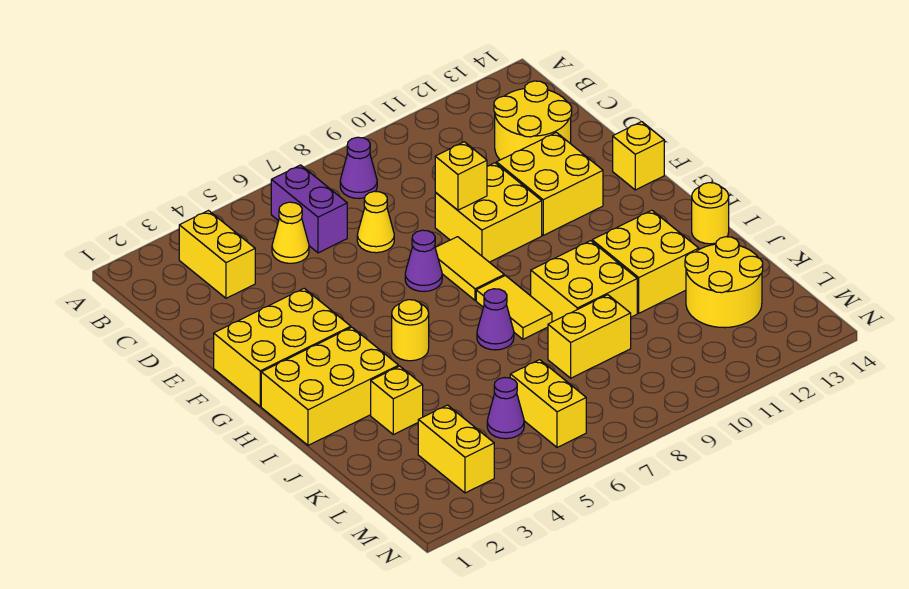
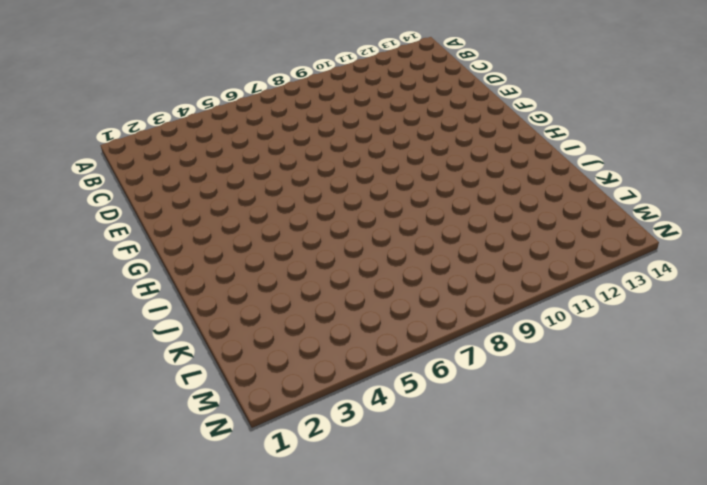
none -> yellow brick B3:C3 level 1
none -> purple brick B6:C6 level 1
none -> purple cone B8 level 1

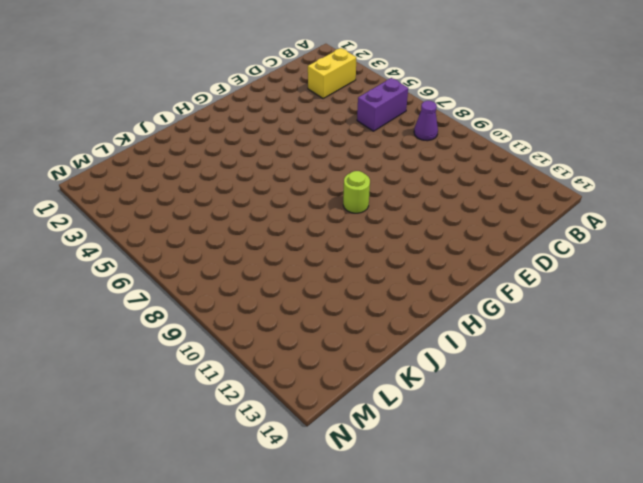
lime round brick G9 level 1 -> none
none -> yellow cone C5 level 1
none -> yellow round brick C12:D13 level 1
none -> yellow cone D7 level 1

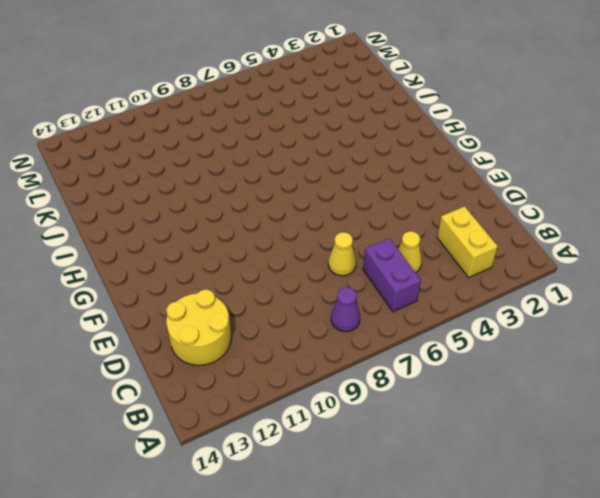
none -> yellow brick E9:F10 level 1
none -> yellow brick E11:F12 level 1
none -> yellow brick F1:G3 level 1

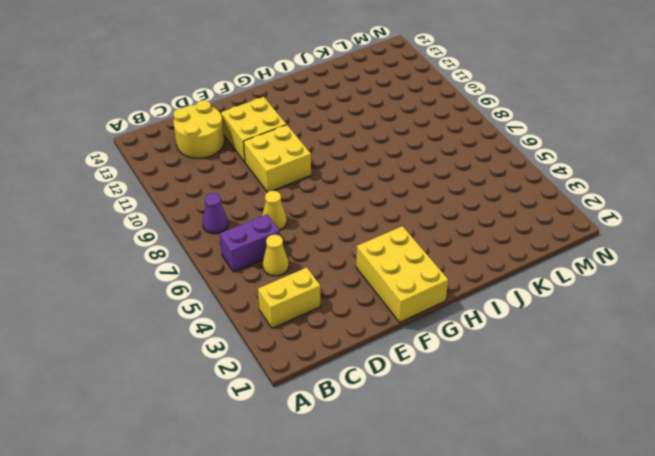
none -> purple cone F7 level 1
none -> yellow tile F8:G8 level 1
none -> yellow brick F14 level 1

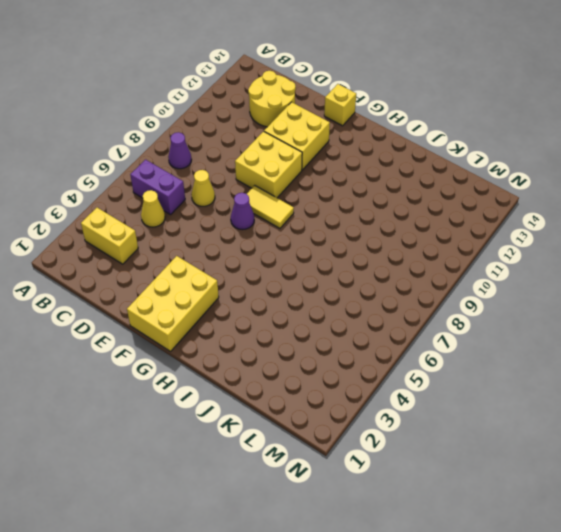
none -> yellow brick H1:I3 level 1
none -> yellow round brick H5 level 1
none -> yellow tile H8:I8 level 1

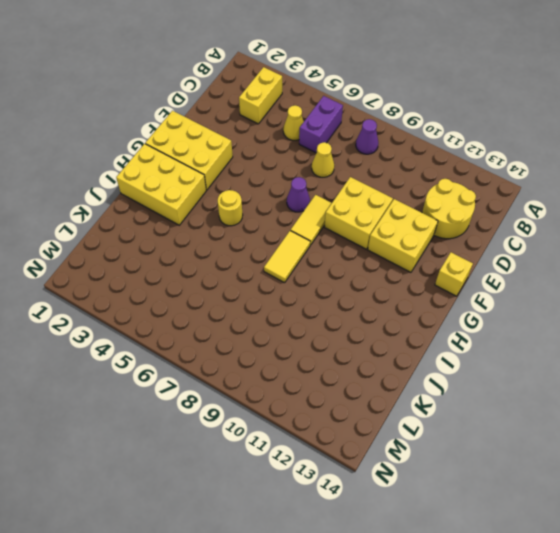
none -> purple cone I7 level 1
none -> yellow brick I9:J10 level 1
none -> yellow brick I11:J12 level 1

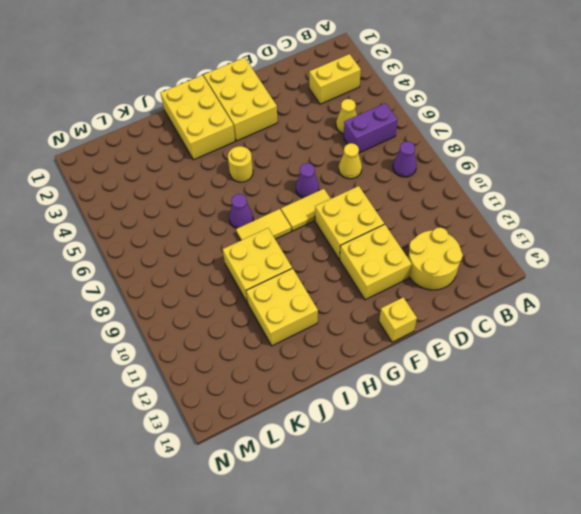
none -> yellow round brick I14 level 1
none -> yellow brick J3 level 1
none -> yellow brick K8:K9 level 1

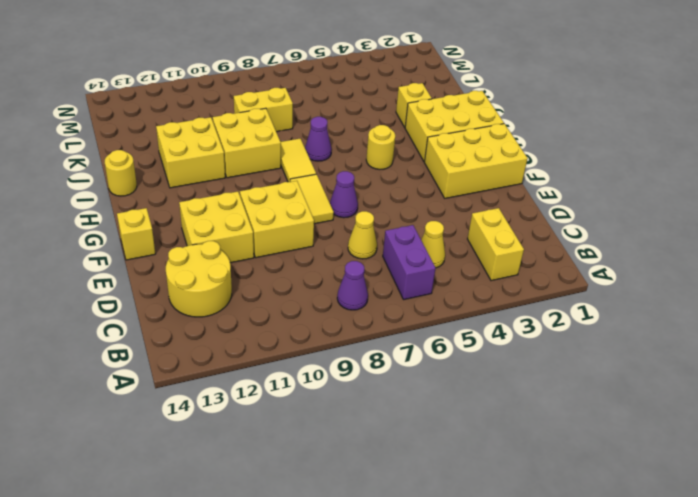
none -> yellow round brick K12:L13 level 1
none -> yellow brick L3:M3 level 1
none -> purple cone L5 level 1

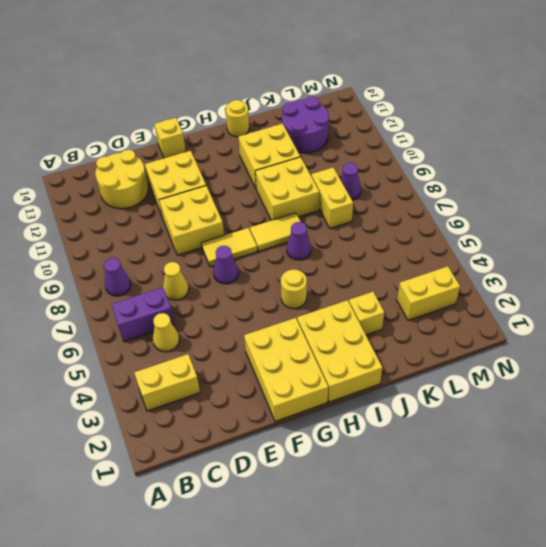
purple round brick K12:L13 level 1 -> yellow round brick K12:L13 level 1
purple cone L9 level 1 -> purple cone L5 level 1
none -> yellow brick L6:M6 level 1
none -> yellow brick E9 level 2

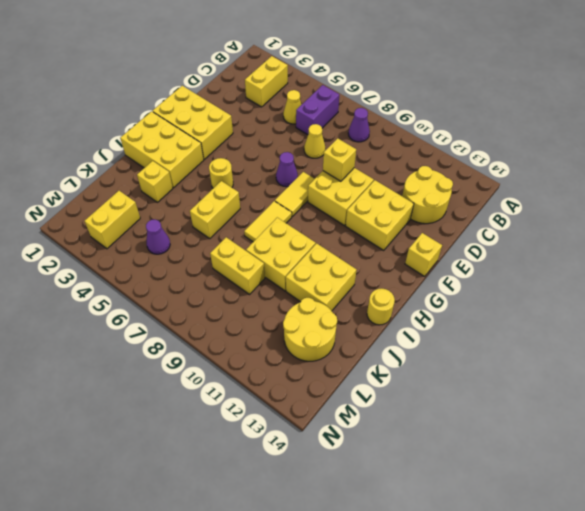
yellow brick I6:J6 level 1 -> yellow brick L6:M6 level 1
none -> purple cone I7 level 1

